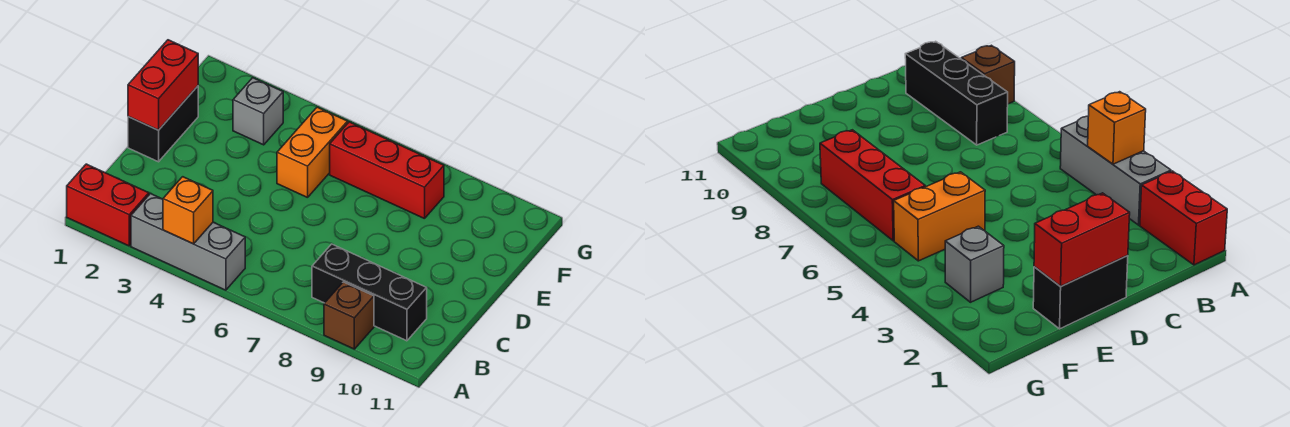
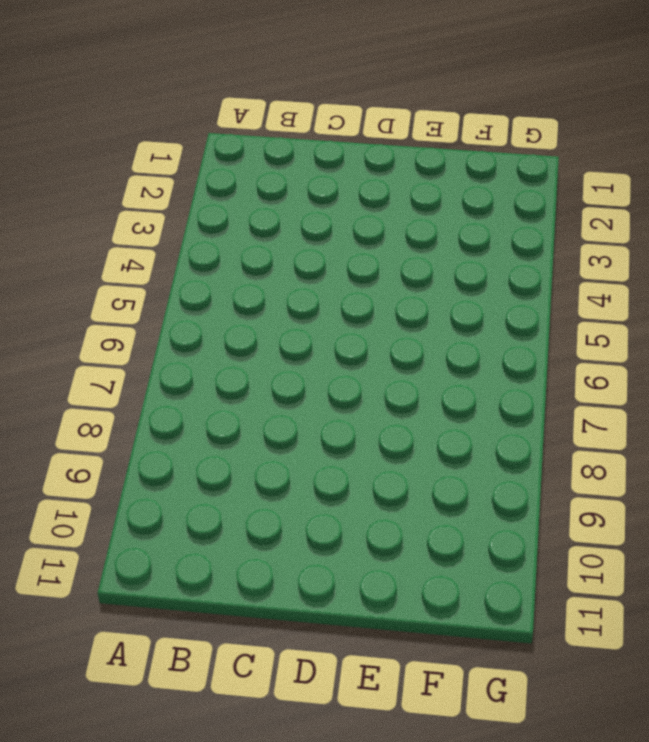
none -> red brick A1:A2 level 1
none -> grey brick A3:A5 level 1

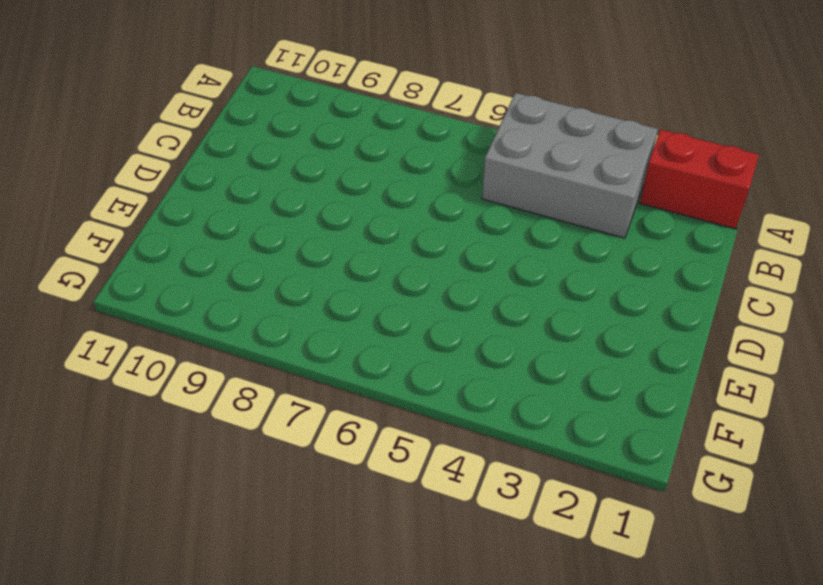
grey brick A3:B5 level 1 -> grey brick A3:A5 level 1
none -> brown brick A9 level 1
none -> black brick B8:B10 level 1

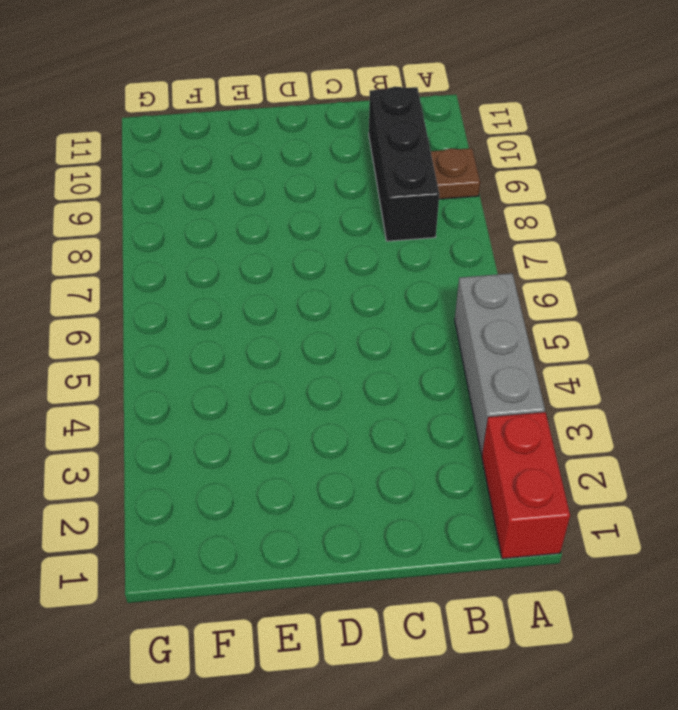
brown plate A9 level 1 -> brown brick A9 level 1
none -> black brick D1:E1 level 1
none -> orange brick E5:F5 level 1

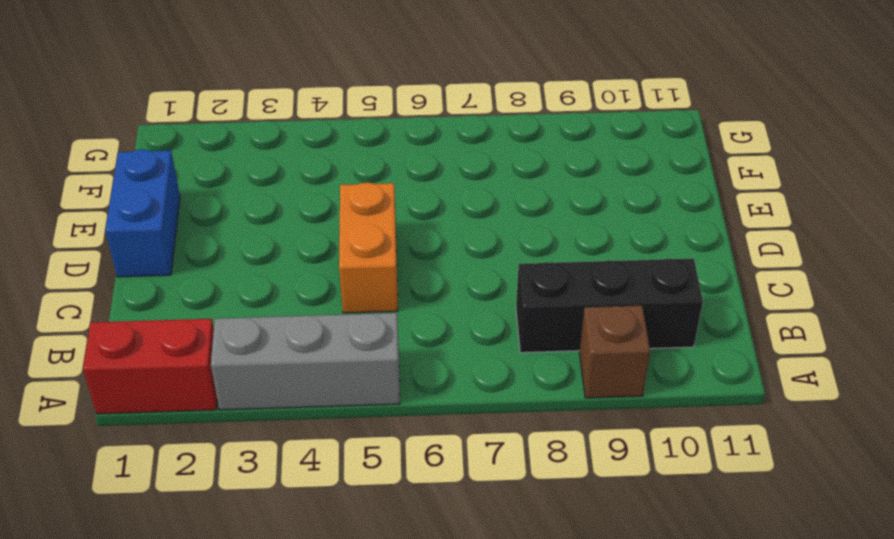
orange brick C5:D5 level 1 -> orange brick E5:F5 level 1
blue brick D1:E1 level 1 -> black brick D1:E1 level 1
none -> grey brick F3 level 1
none -> red brick F6:F8 level 1

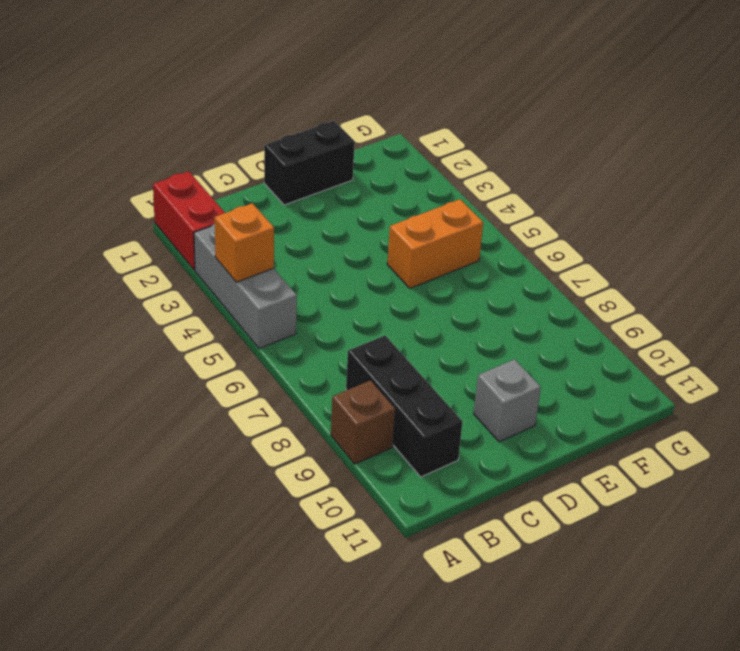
grey brick D10 level 1 -> grey brick F3 level 1
none -> red brick F6:F8 level 1
none -> red brick D1:E1 level 2

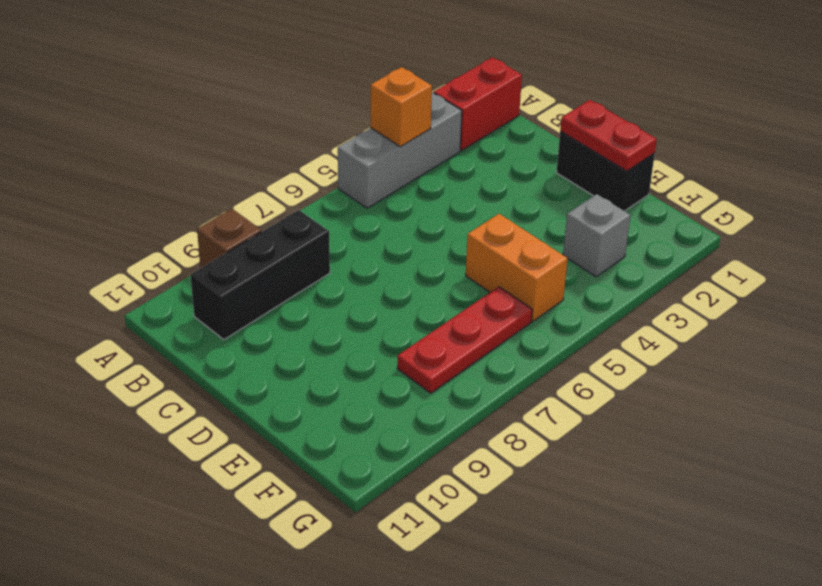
red plate D1:E1 level 2 -> red brick D1:E1 level 2
red plate F6:F8 level 1 -> red brick F6:F8 level 1

